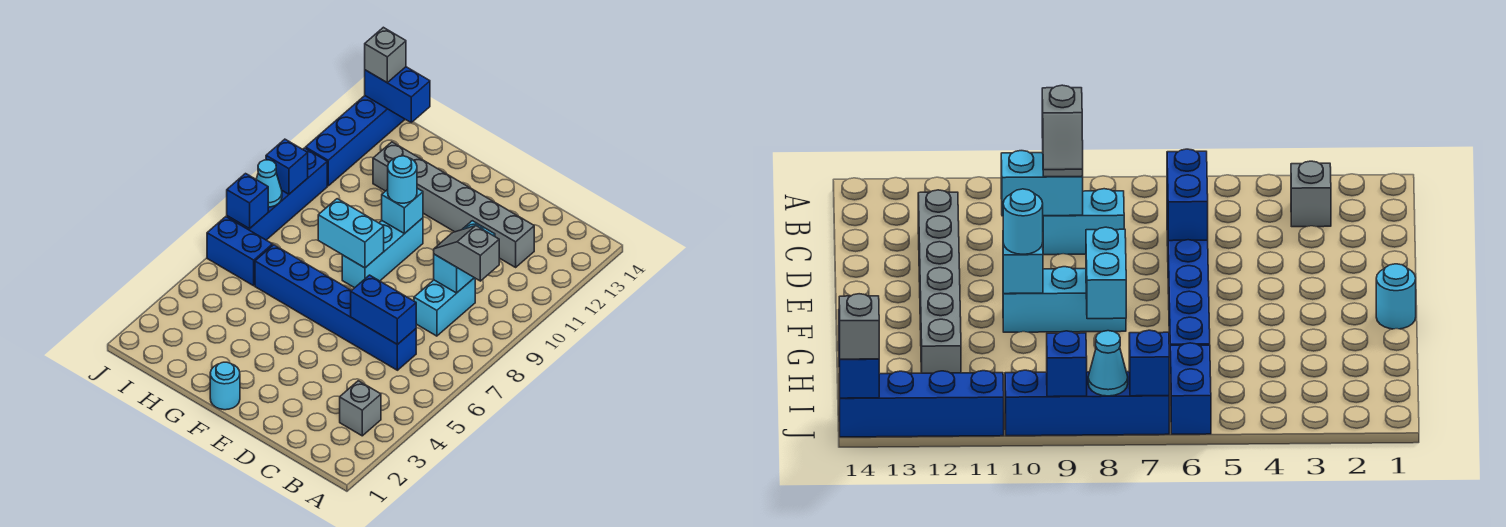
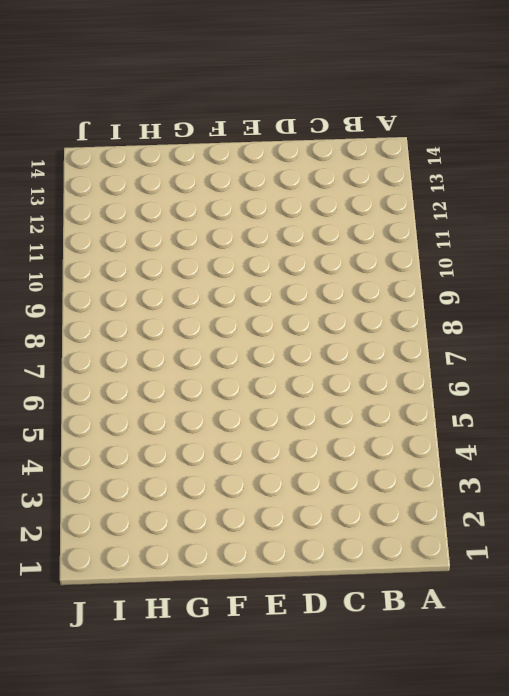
none -> grey brick B3 level 1
none -> blue brick C6:H6 level 1
none -> cyan brick C8:C9 level 1

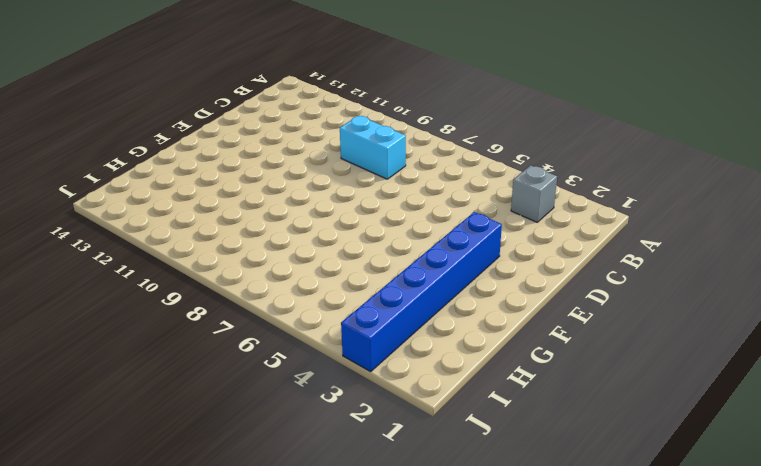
blue brick E3:J3 level 1 -> blue brick C6:H6 level 1
none -> grey brick C12:H12 level 1
none -> cyan round brick F1 level 1
none -> cyan brick F8:F10 level 1

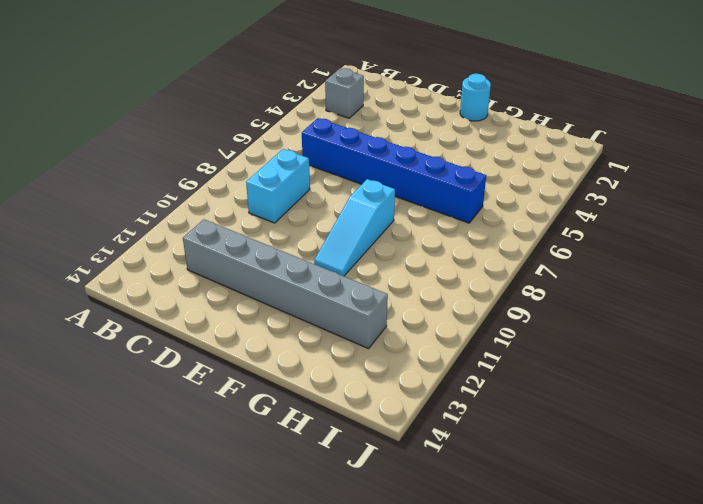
cyan slope F8:F10 level 1 top 8 -> cyan brick F8:F10 level 1
none -> blue brick I6:J6 level 1
none -> blue brick J7:J10 level 1
none -> blue brick J11:J14 level 1

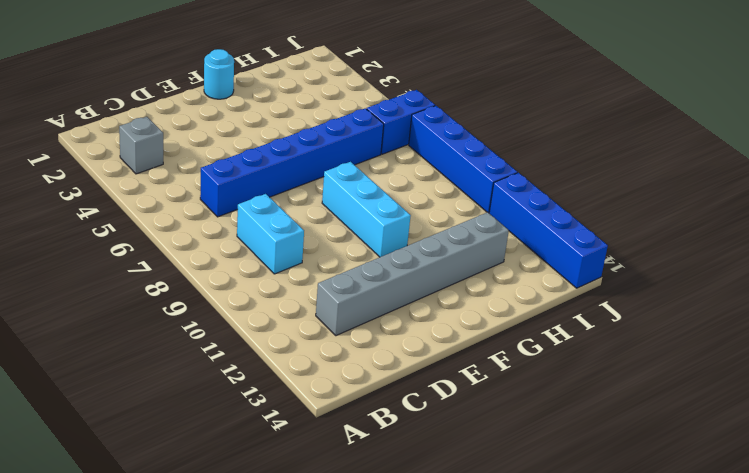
none -> blue brick C6:D6 level 2
none -> cyan brick C9:C10 level 2
none -> cyan brick F8:G8 level 2

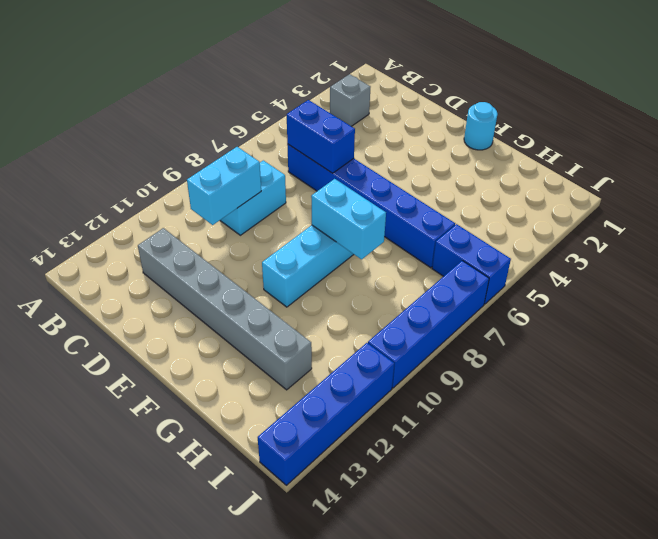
none -> cyan brick F10 level 2
none -> blue brick I14:J14 level 2
none -> blue brick J7 level 2

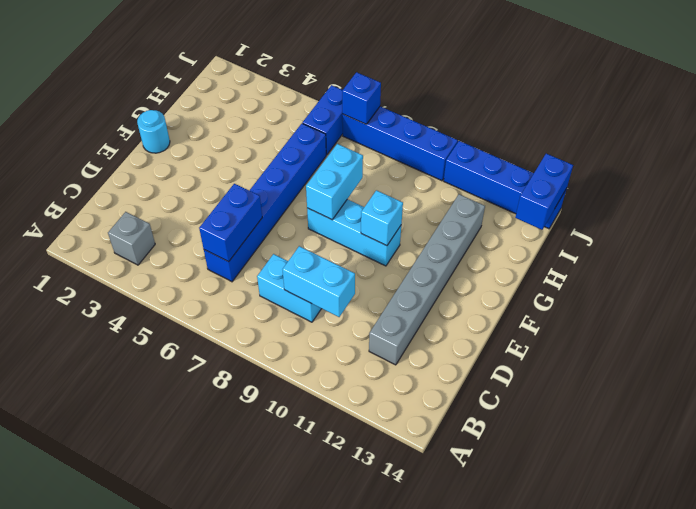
none -> cyan cone J8 level 2
none -> blue brick J9 level 2
none -> grey slope B9:C9 level 3 top B

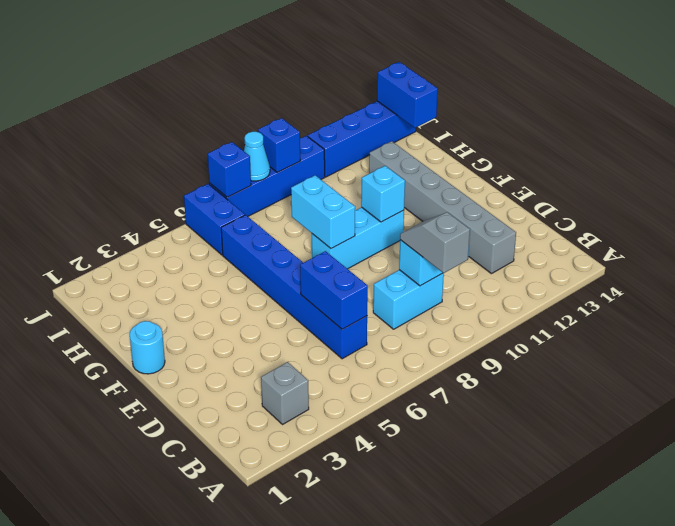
none -> cyan round brick F10 level 3
none -> grey brick J14 level 3

